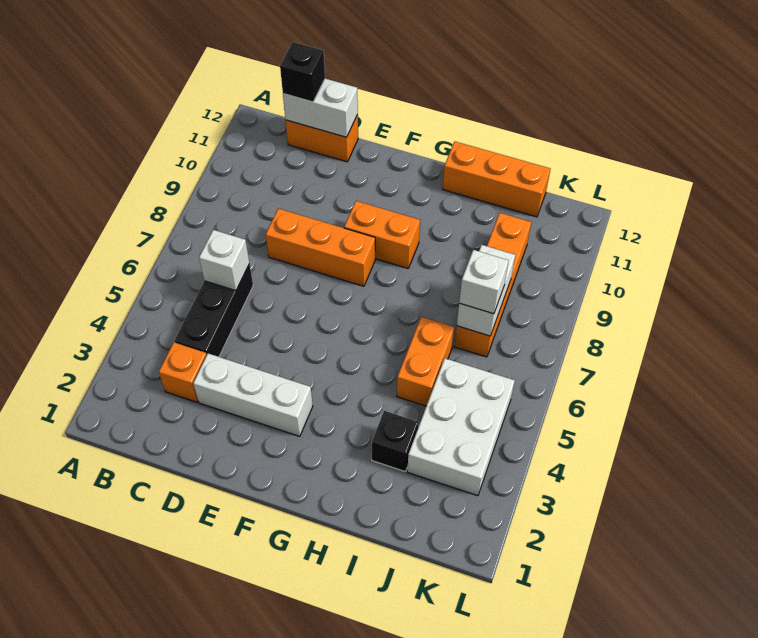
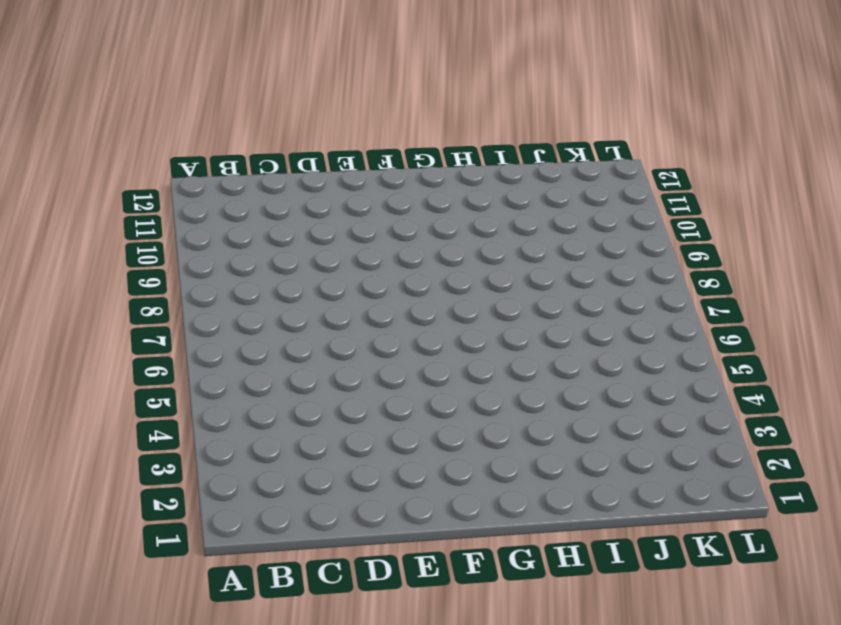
none -> orange brick C3 level 1
none -> black brick C4:C6 level 1
none -> orange brick C12:D12 level 1

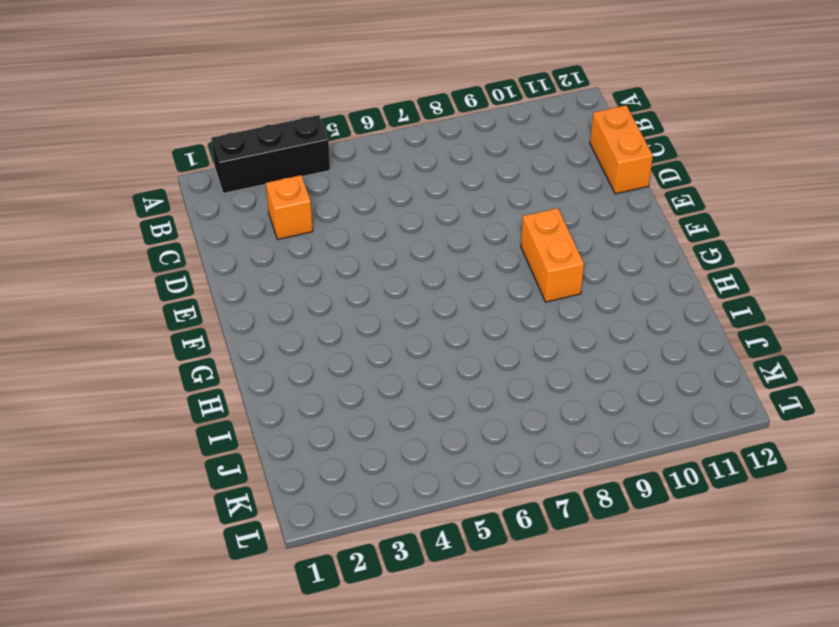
black brick A2:A4 level 1 -> black brick C4:C6 level 1
none -> white brick D3:F3 level 1
none -> orange brick D8:F8 level 1
none -> orange brick H12:J12 level 1

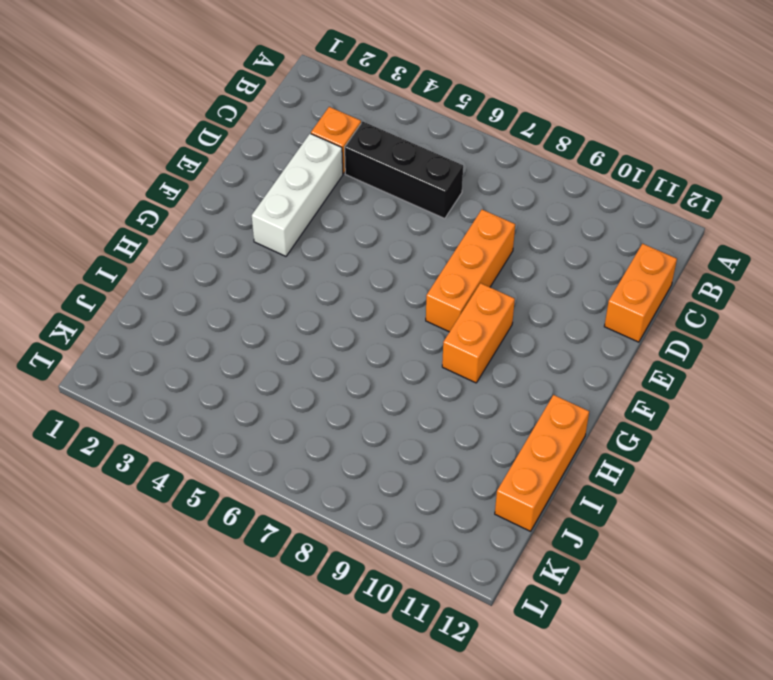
none -> black brick I3 level 1
none -> orange brick I5:I6 level 1
none -> white brick J3:K5 level 1

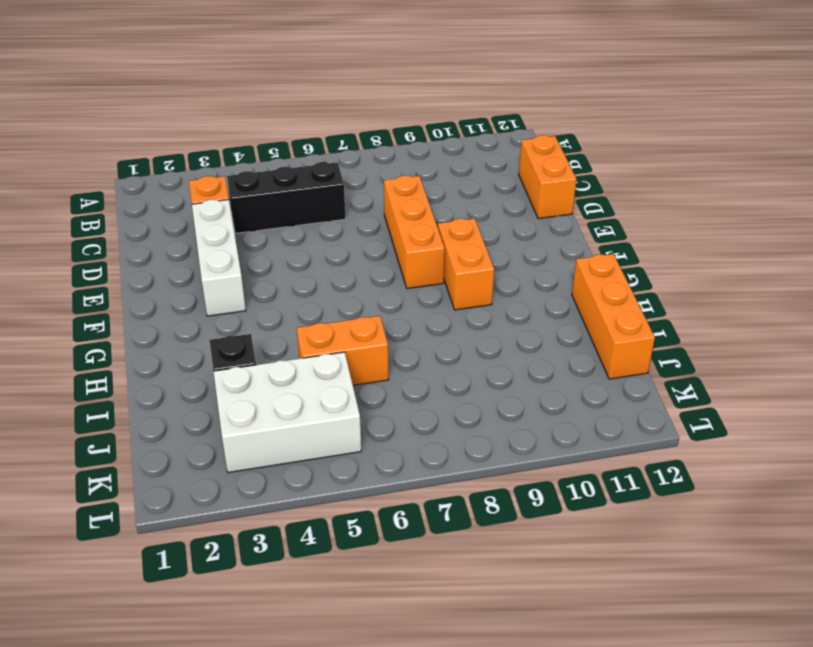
none -> orange brick J7:J10 level 1
none -> white brick C6 level 2
none -> white brick C12:D12 level 2

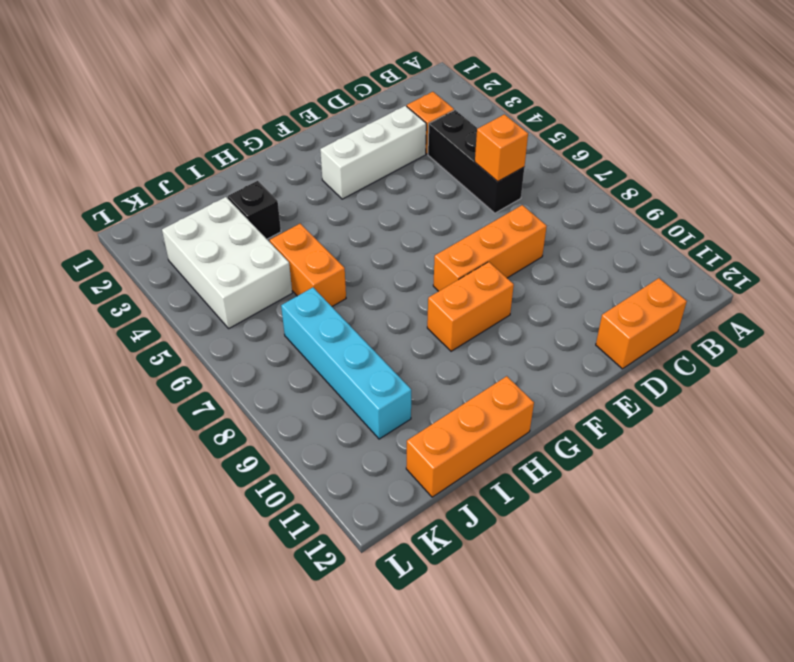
orange brick C6 level 2 -> white brick C6 level 2
cyan brick J7:J10 level 1 -> orange brick J7:J10 level 1
none -> white brick C12:D12 level 2
none -> white brick J7:J8 level 2
none -> black brick C12 level 3

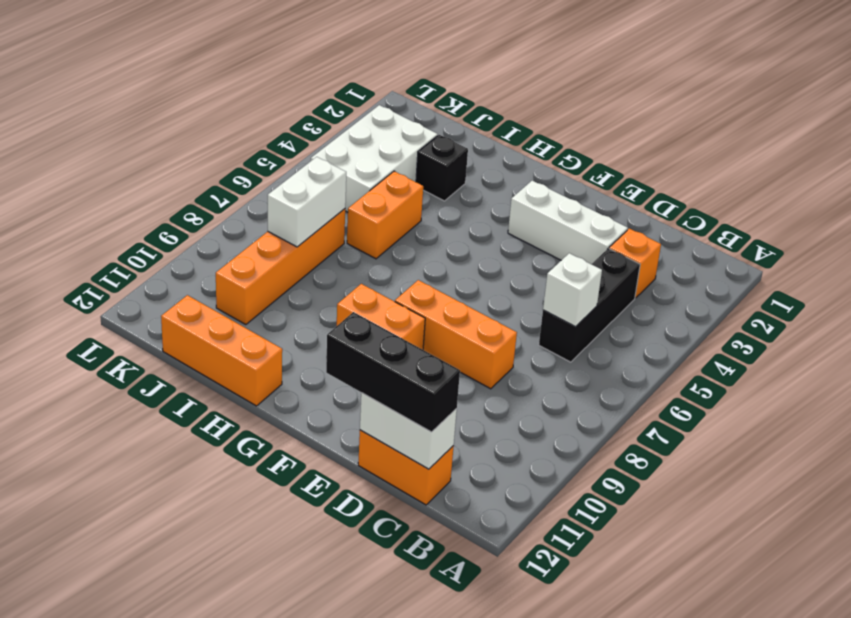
black brick C12:E12 level 3 -> black brick C12 level 3
none -> white brick J7 level 3

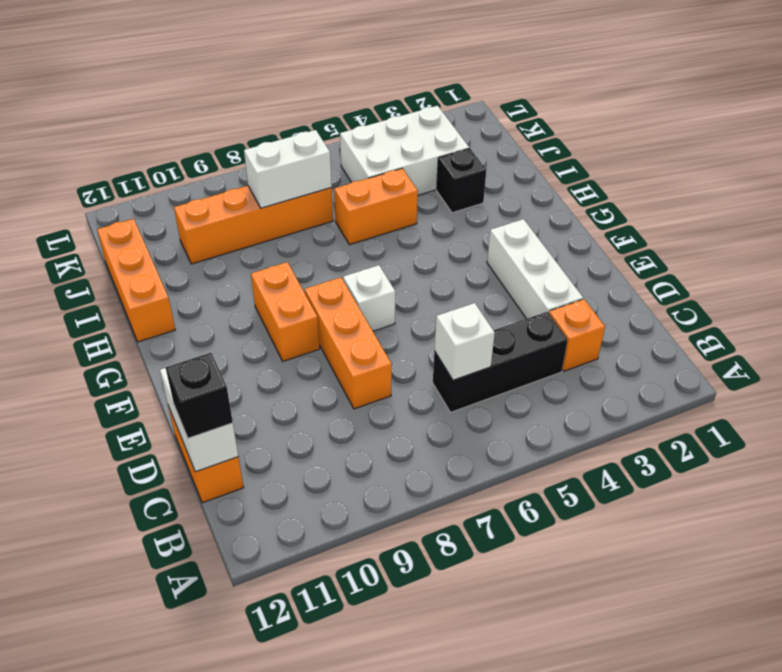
white brick F7 level 1 -> white brick J7 level 3

